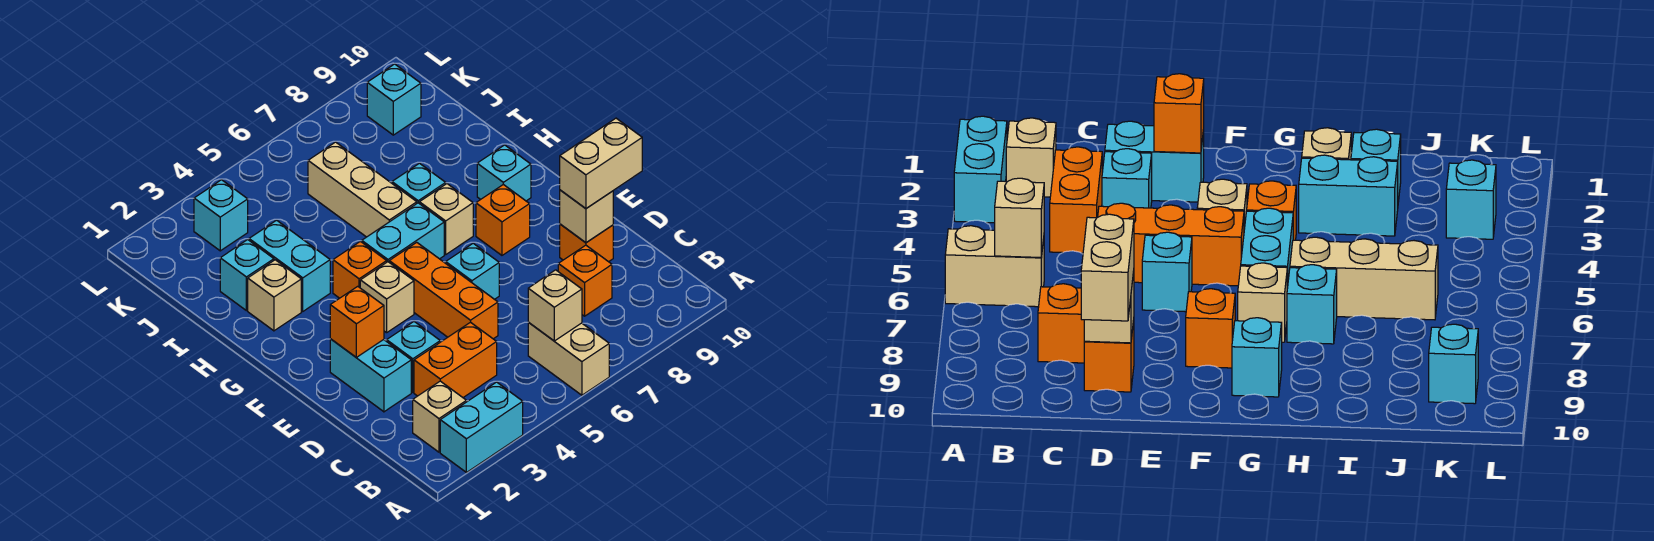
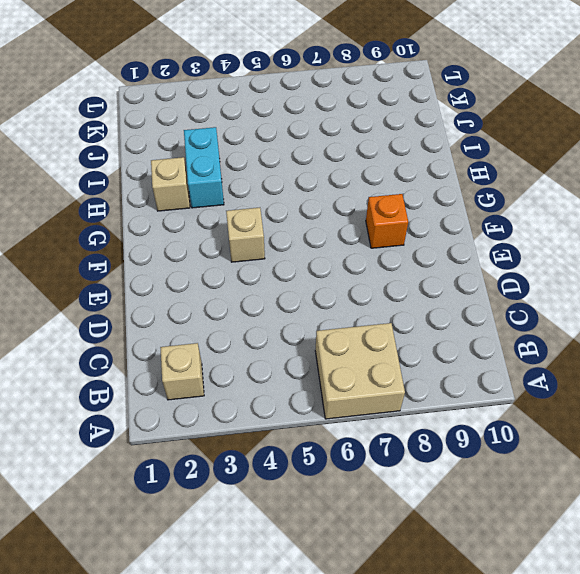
tan brick A6:B7 level 1 -> tan brick A6:B6 level 1
none -> cyan brick A2:A3 level 1
none -> orange brick C3:C4 level 1
none -> orange brick C8 level 1

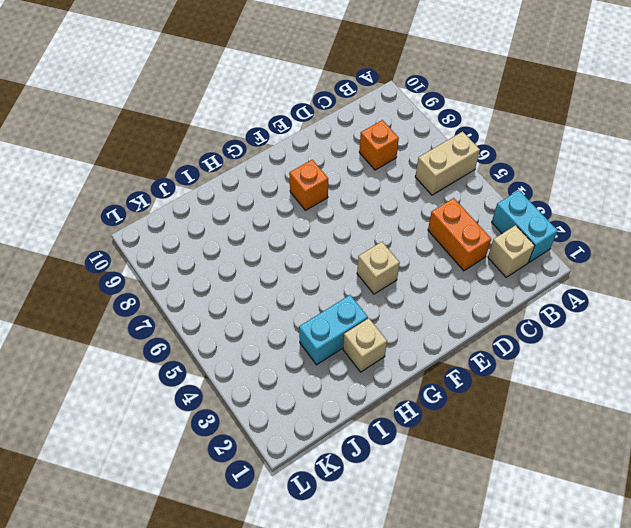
none -> cyan brick D2:E2 level 1
none -> cyan brick D3 level 1
none -> orange brick D5:F5 level 1

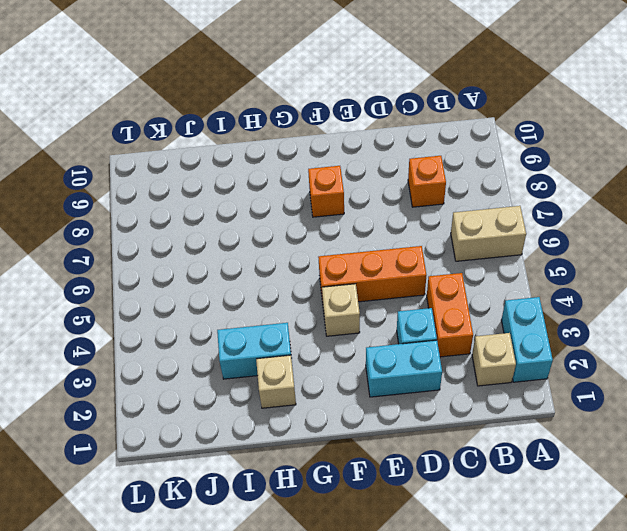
none -> orange brick D9 level 1
none -> cyan brick E6 level 1
none -> orange brick G4 level 1

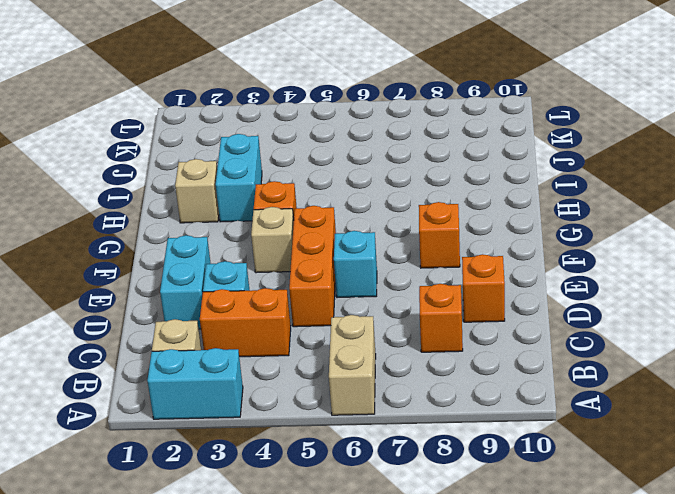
none -> cyan brick G5:G6 level 1
none -> tan brick G7 level 1
none -> cyan brick G9 level 1

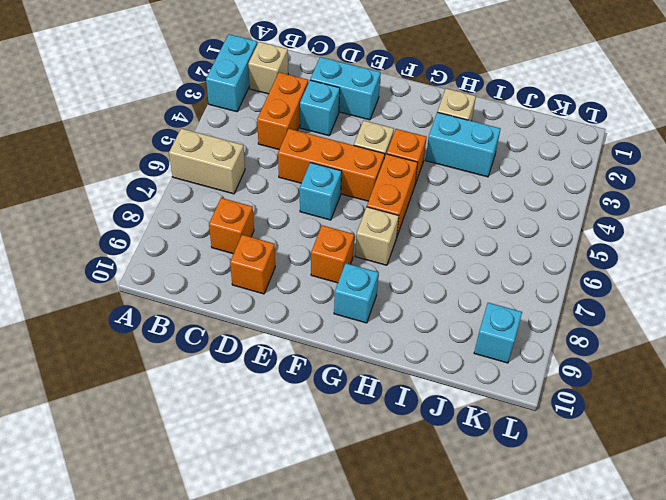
orange brick G5:G6 level 1 -> cyan brick G5:G6 level 1
none -> tan brick H6:J6 level 1
none -> cyan brick H7 level 1
none -> cyan brick I2 level 1

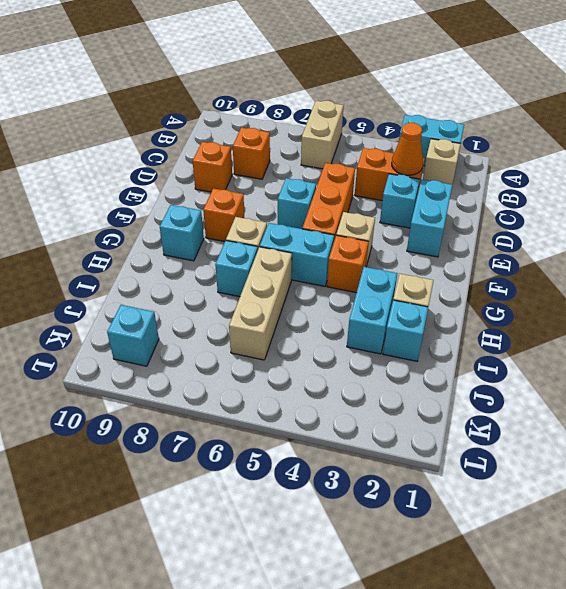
orange cone C3 level 2 -> none
none -> cyan brick K3 level 1
none -> tan brick B6 level 2
none -> tan brick D9 level 2

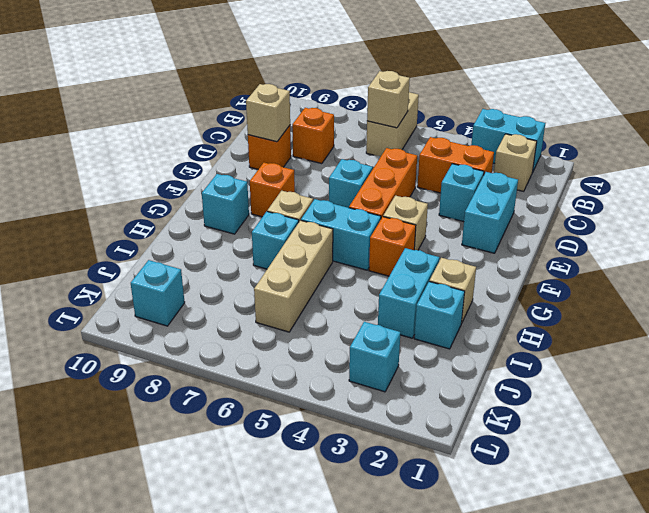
none -> orange brick E2 level 2
none -> tan brick D9:D10 level 3

